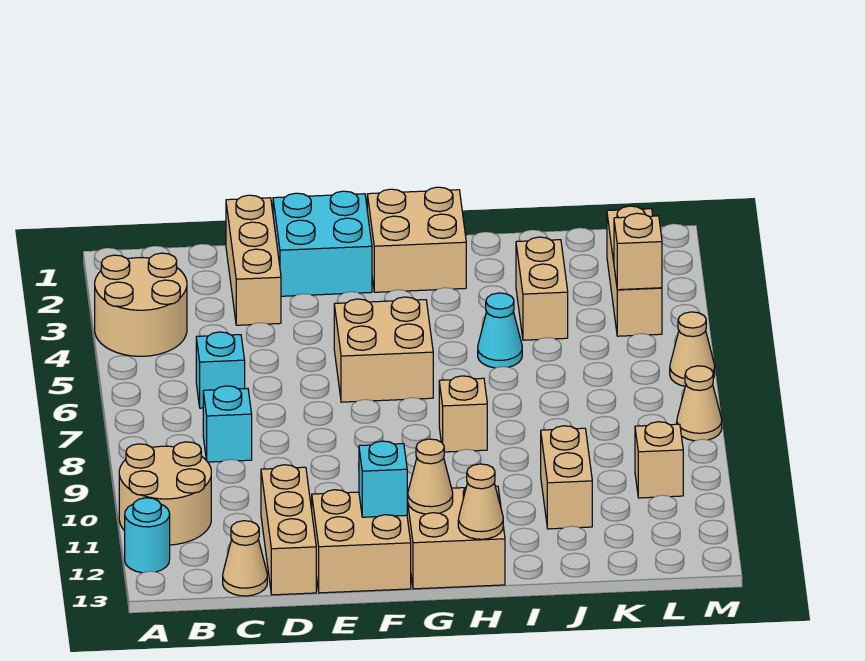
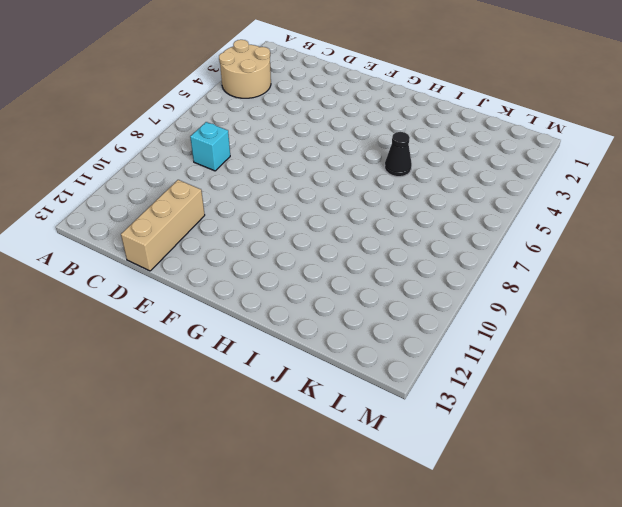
black cone I5 level 1 -> cyan cone I5 level 1
none -> tan round brick A10:B11 level 1
none -> cyan round brick A12 level 1
none -> cyan brick C6 level 1

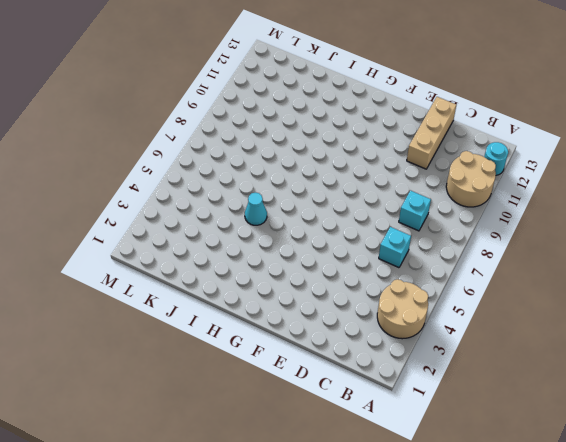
none -> tan cone C13 level 1
none -> tan brick D1:D3 level 1
none -> cyan brick E1:F2 level 1

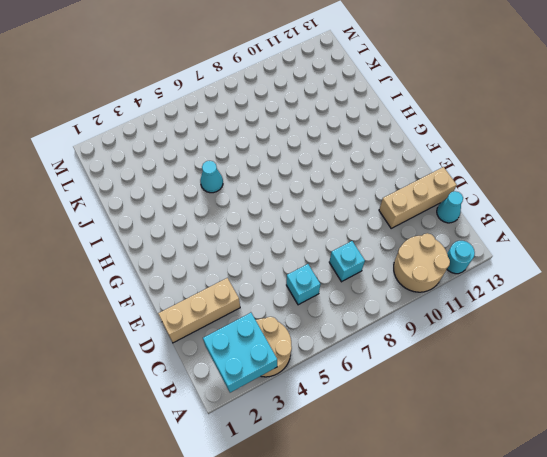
cyan brick A2:B3 level 2 -> cyan brick E1:F2 level 1
cyan cone C13 level 1 -> tan cone C13 level 1
none -> tan brick E12:F13 level 1
none -> tan brick F5:G6 level 1
none -> tan brick G1:H2 level 1

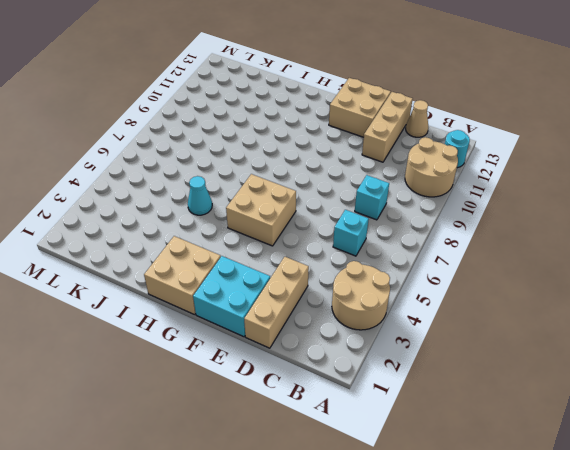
none -> tan brick G12:H13 level 1
none -> tan brick H8 level 1
none -> tan brick J3:J4 level 1

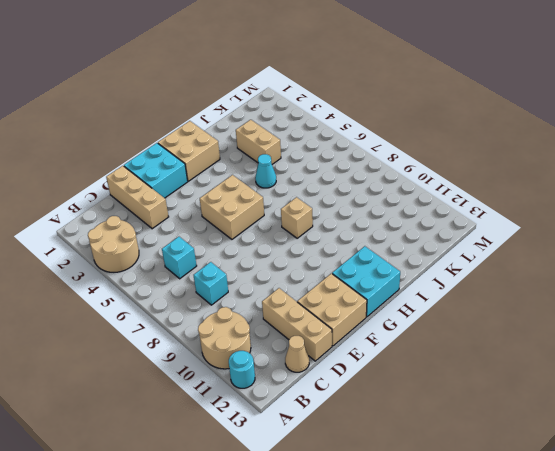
cyan brick G12:H13 level 1 -> tan brick G12:H13 level 1
none -> tan brick J10:J11 level 1
none -> tan brick L2:L4 level 1
none -> tan brick L10 level 1

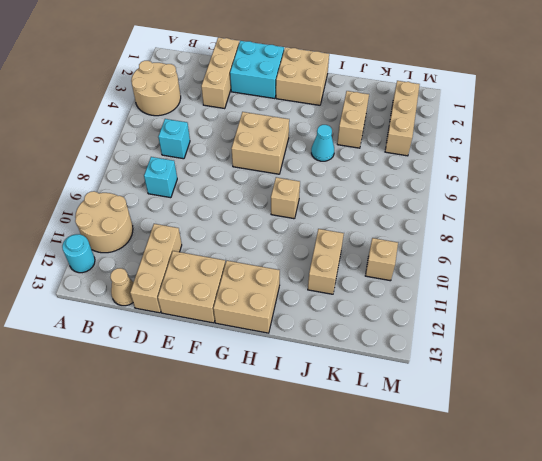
none -> tan cone M6 level 1
none -> tan cone M8 level 1
none -> cyan brick F12 level 2

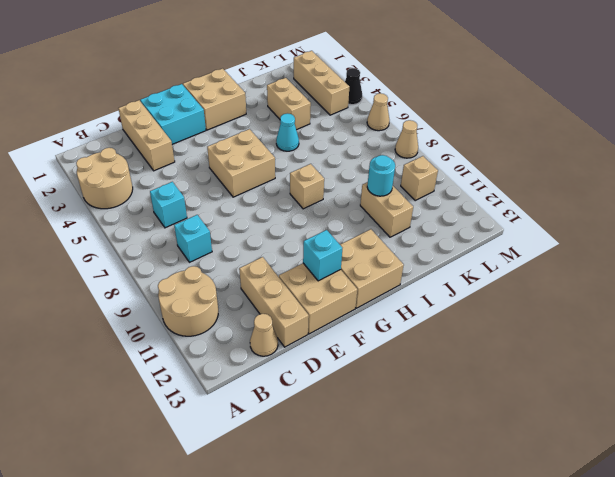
cyan round brick J10 level 2 -> cyan round brick A12 level 1
black cone M4 level 1 -> none
none -> tan cone G12 level 2
none -> tan cone H13 level 2
none -> tan brick L4 level 2

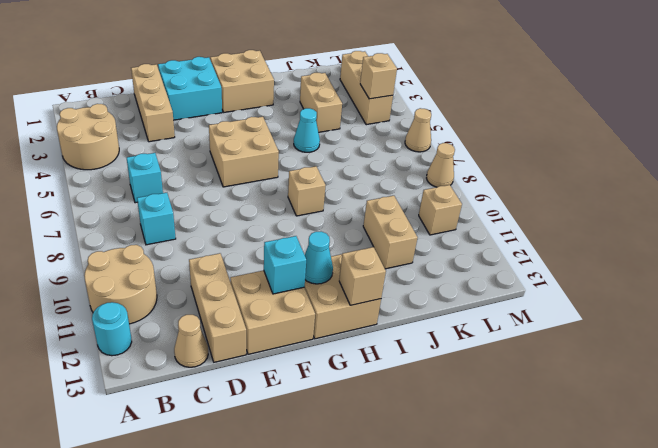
cyan cone G12 level 2 -> tan cone G12 level 2
tan brick H13 level 2 -> tan cone H13 level 2

